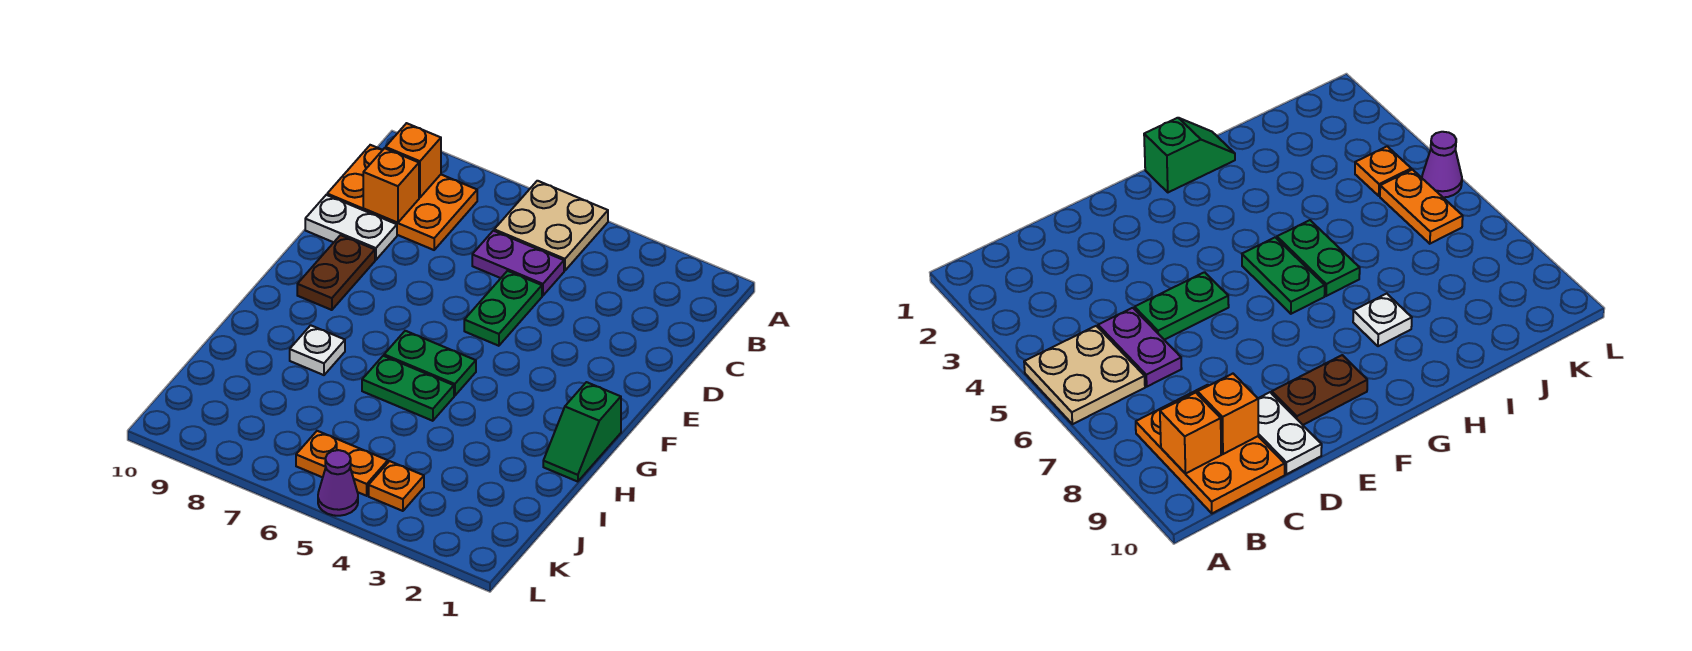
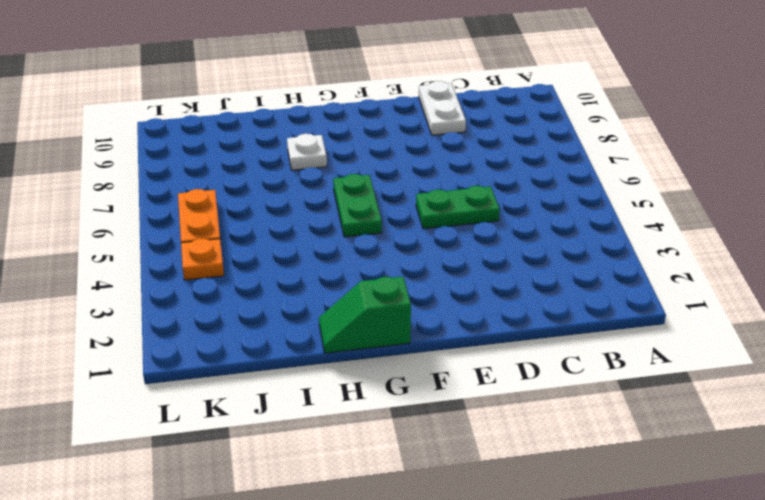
none -> tan plate A5:B6 level 1
none -> orange plate B8:C10 level 1
none -> purple plate C5:C6 level 1

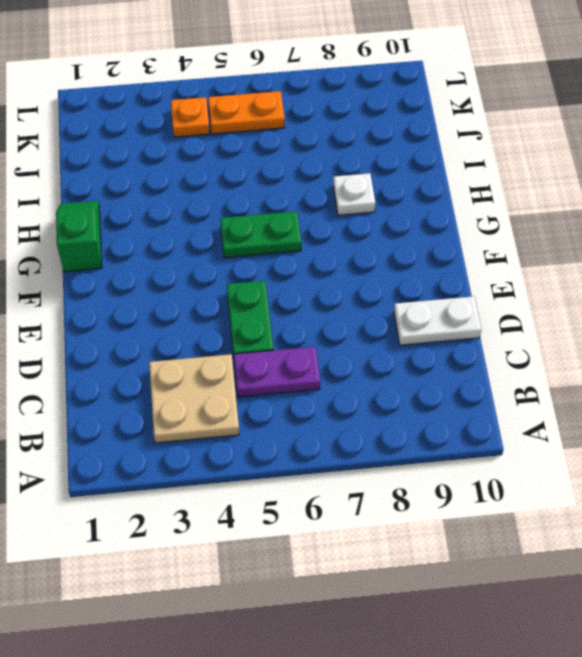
tan plate B3:C4 level 1 -> tan plate A5:B6 level 1
none -> orange plate B8:C10 level 1
none -> brown plate E9:F9 level 1
none -> green plate H5:H6 level 1

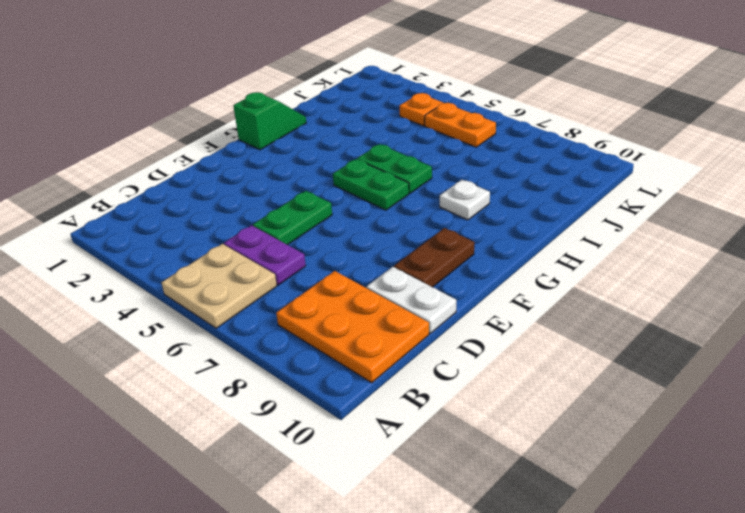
none -> purple cone L5 level 1
none -> orange brick B9 level 2
none -> orange brick C9 level 2

